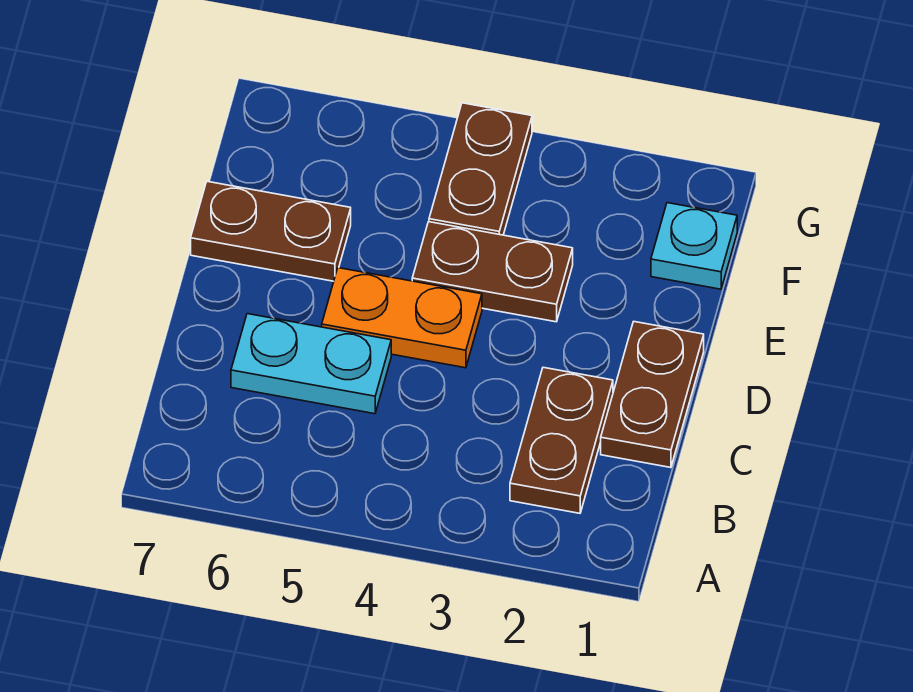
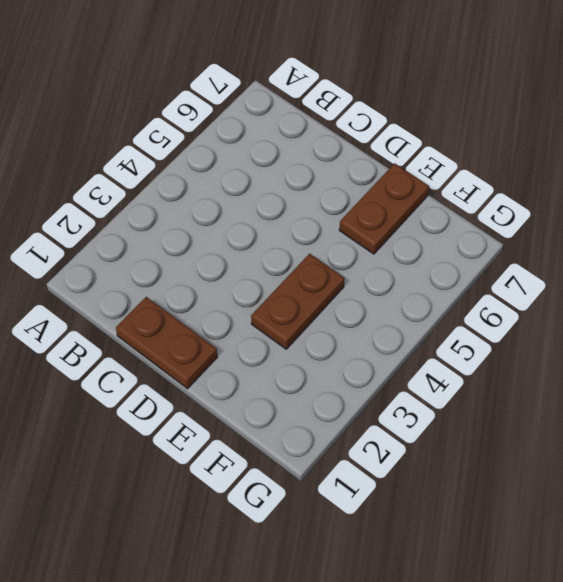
none -> brown plate B2:C2 level 1
none -> cyan plate C5:C6 level 1

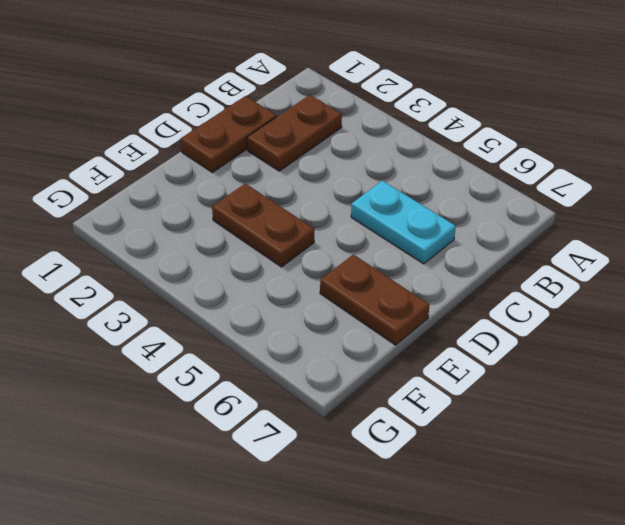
none -> orange plate D4:D5 level 1
none -> cyan plate F1 level 1

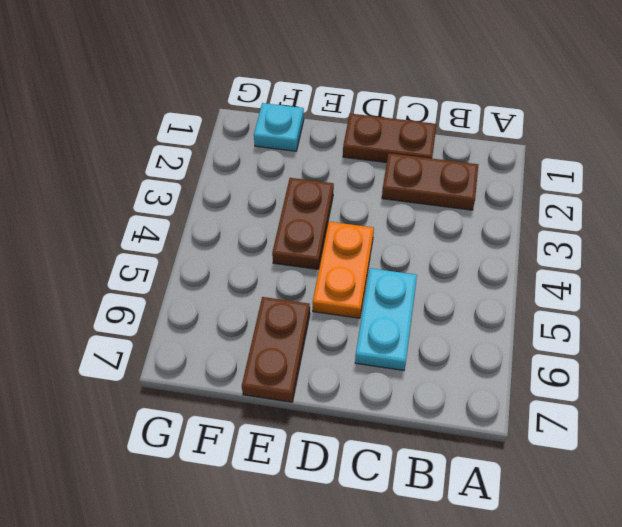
none -> brown plate F4:G4 level 1

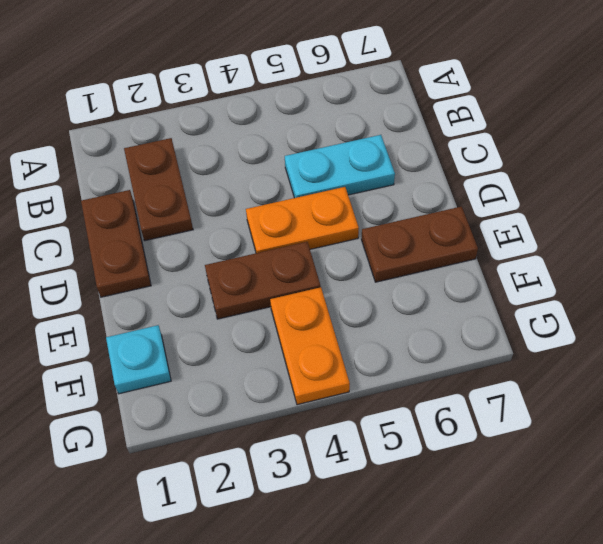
orange plate F4:G4 level 1 -> brown plate F4:G4 level 1

